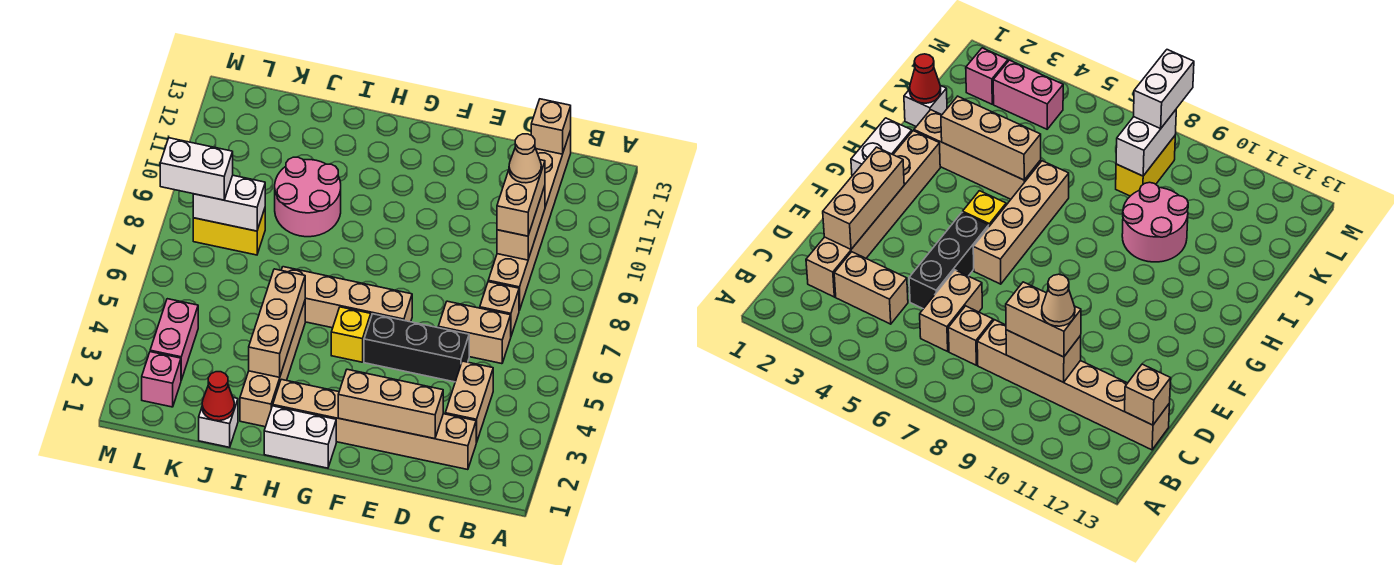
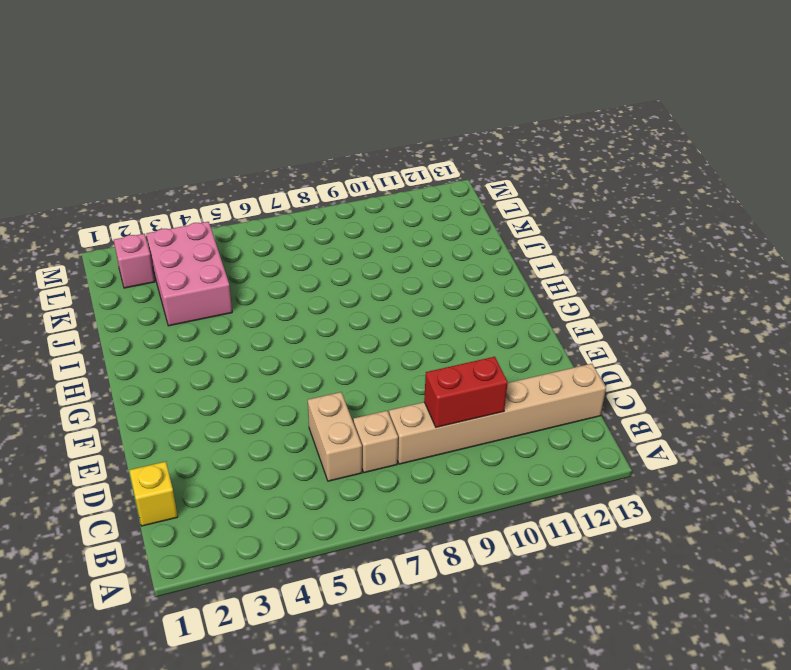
yellow brick C1 level 1 -> yellow brick G5 level 1
red brick C9:C10 level 2 -> tan brick C9:C10 level 2
pink brick J3:L4 level 1 -> pink brick L3:L4 level 1
none -> tan brick C2:H2 level 1
none -> tan brick C3:C4 level 1
none -> black brick D5:F5 level 1

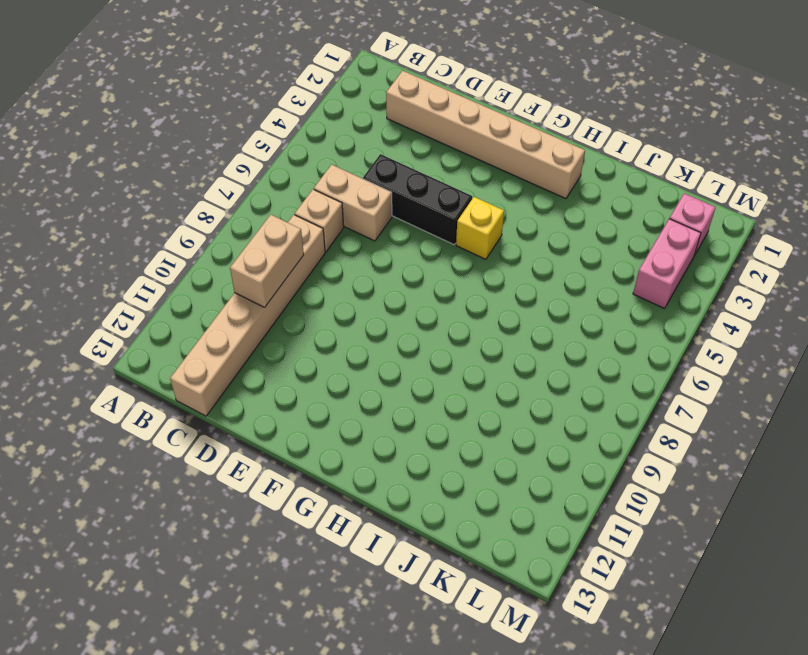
none -> tan brick C3:C4 level 1
none -> tan brick F6:I6 level 1
none -> white brick G1:H1 level 1

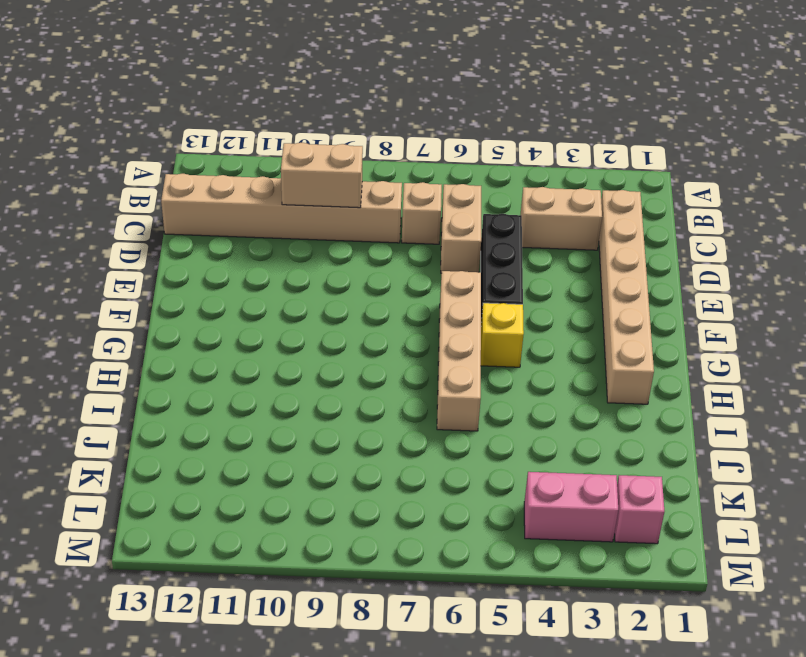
none -> white brick G1:H1 level 1
none -> tan brick I2:I5 level 1
none -> pink round brick I9:J10 level 1

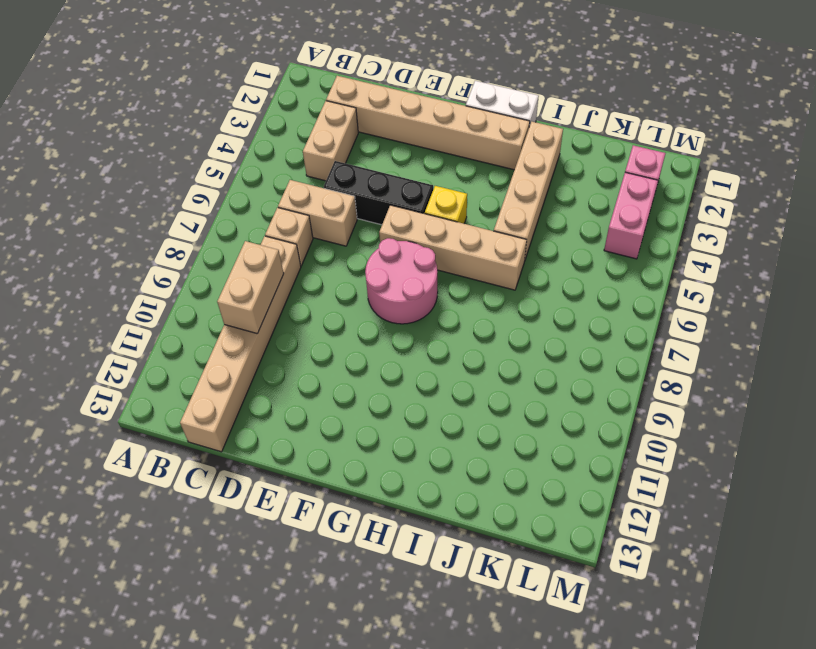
pink round brick F7:G8 level 1 -> pink round brick I9:J10 level 1
none -> white brick J1 level 1
none -> yellow brick K8:L8 level 1
none -> tan brick C13 level 2

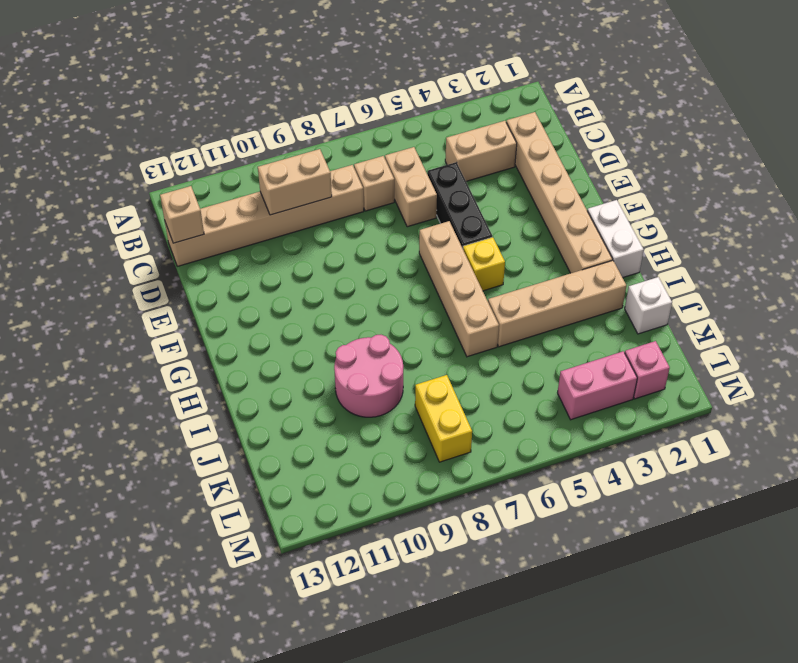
none -> tan brick D2:F2 level 2
none -> tan brick I3:I5 level 2
none -> red cone J1 level 2

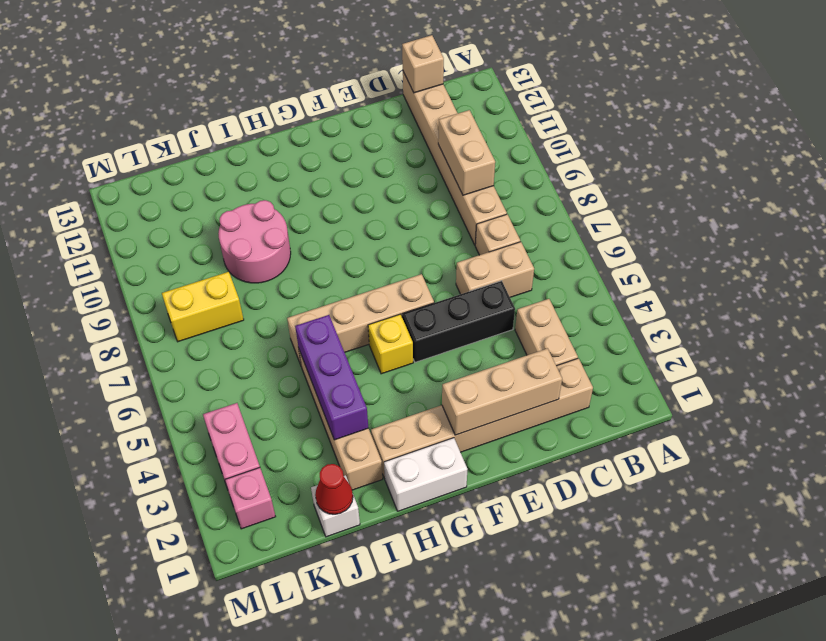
purple brick I3:I5 level 2 -> tan brick I3:I5 level 2
none -> white brick K8:L8 level 2
none -> tan brick C9:C10 level 3
none -> white brick L8:M8 level 3

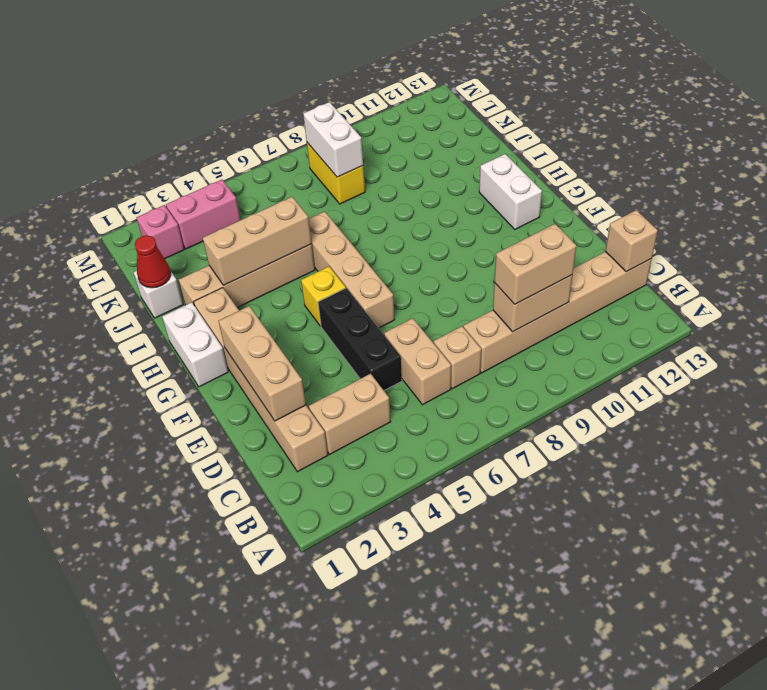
white brick G12:H12 level 1 -> white brick L8:M8 level 3
none -> pink round brick I9:J10 level 1
none -> tan cone C10 level 4

